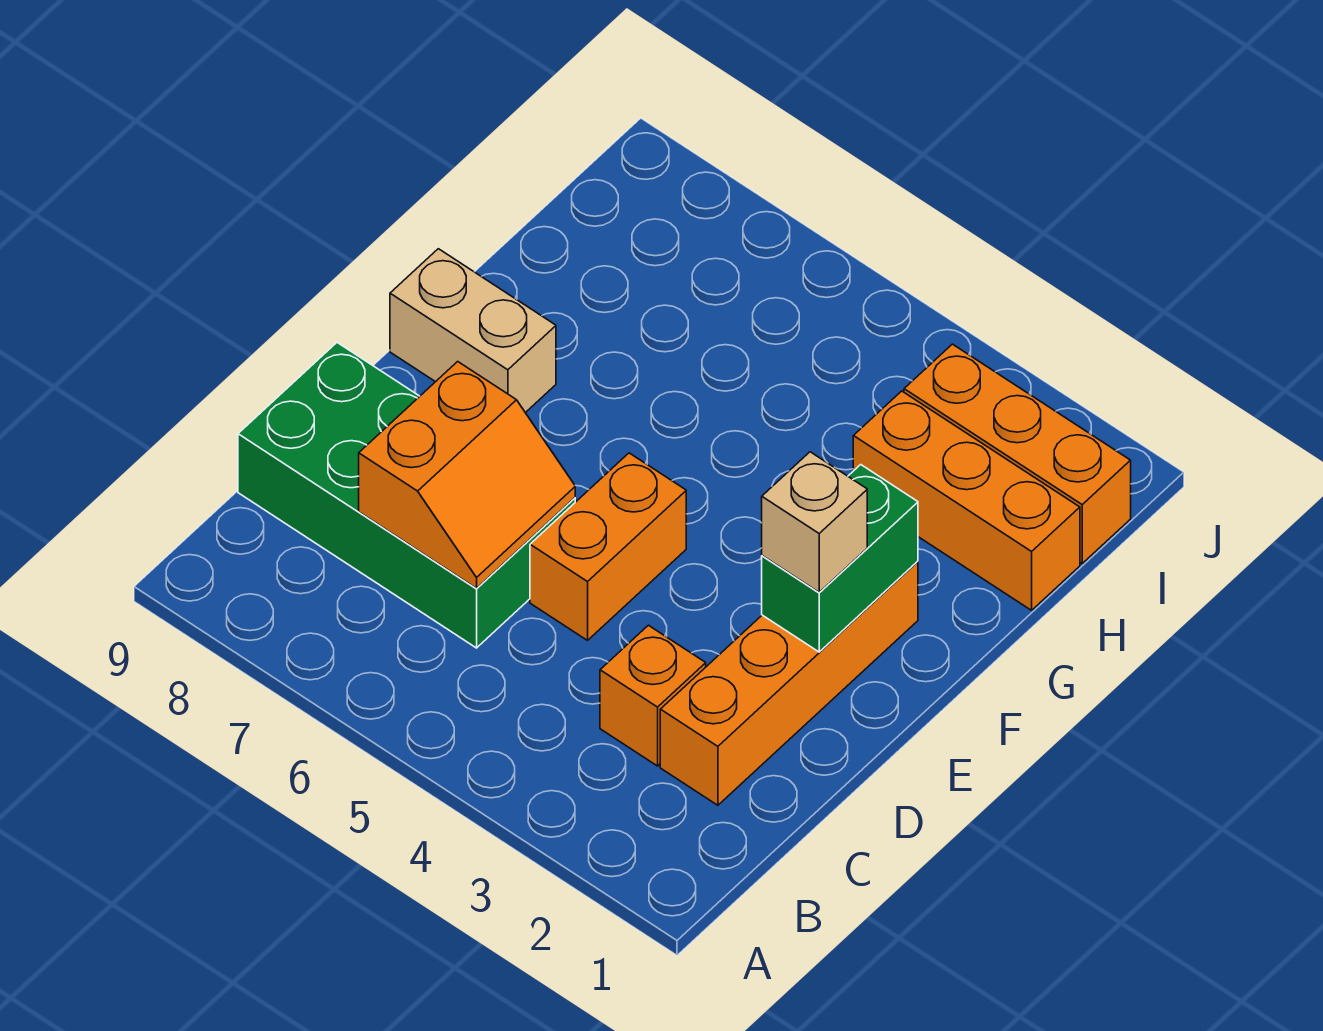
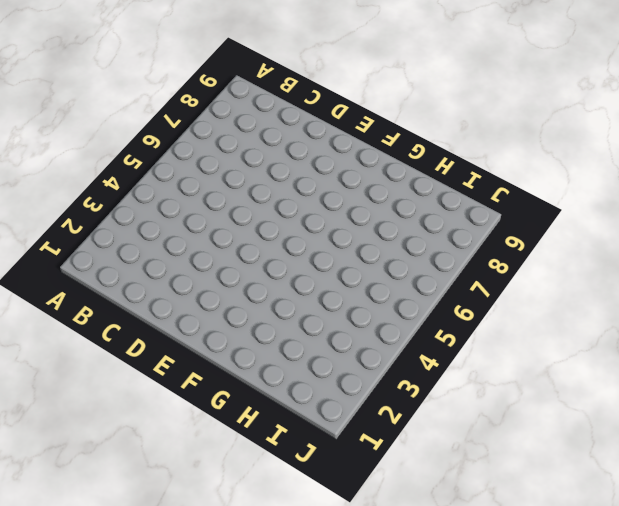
none -> orange brick C2:F2 level 1
none -> orange brick C3 level 1

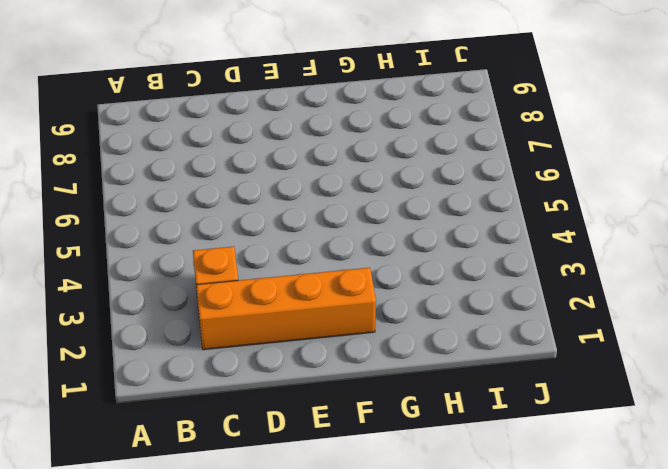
none -> green brick C6:D9 level 1
none -> orange brick D5:E5 level 1

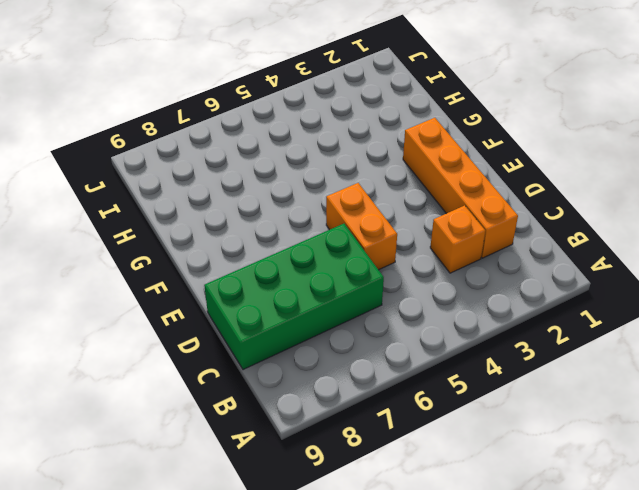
none -> tan brick F8:F9 level 1
none -> orange brick H1:H3 level 1

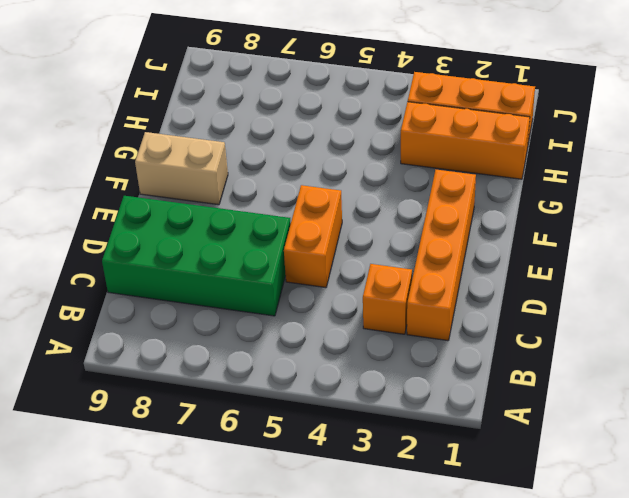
none -> orange slope C6:D7 level 2 top 7
none -> green brick E2:F2 level 2

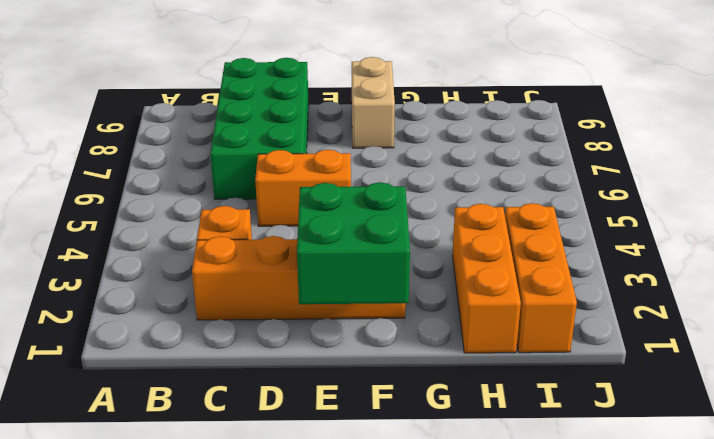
green brick E1:F2 level 2 -> green brick E2:F2 level 2
none -> orange slope C6:D7 level 2 top 7
none -> tan brick E2 level 3

